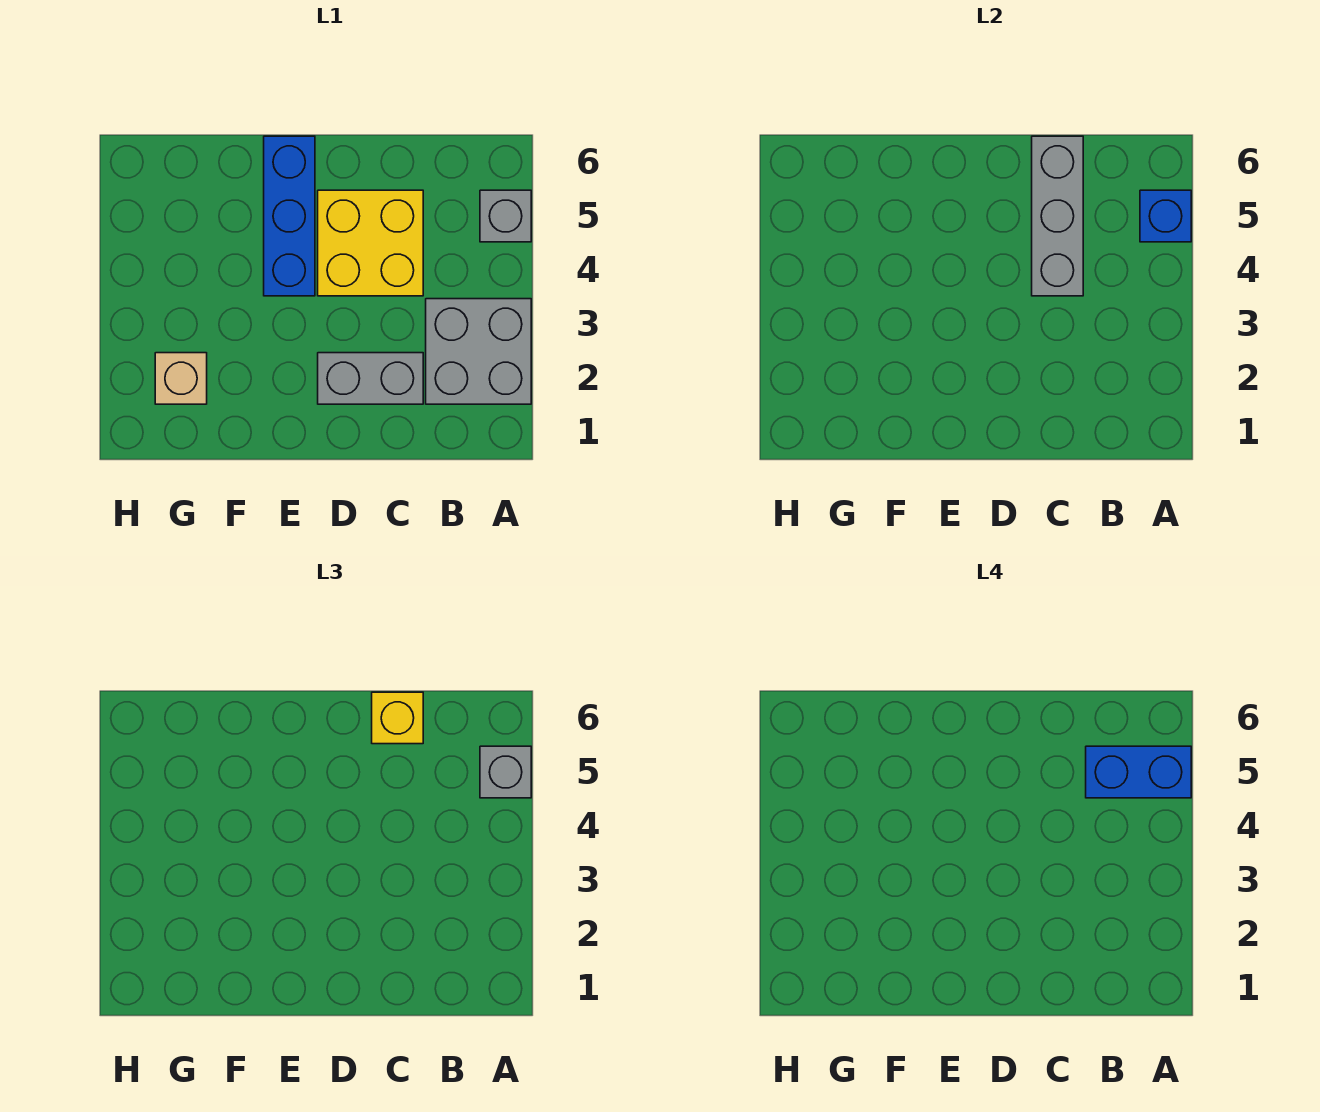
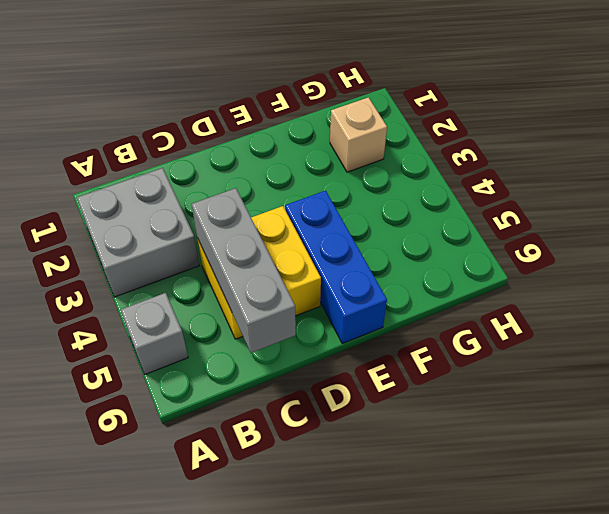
none -> grey brick C2:D2 level 1
none -> blue brick A5 level 2

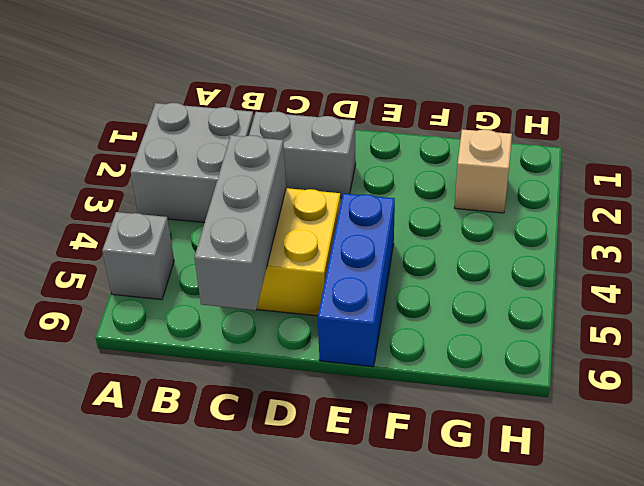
none -> blue brick A5 level 2
none -> grey brick A5 level 3

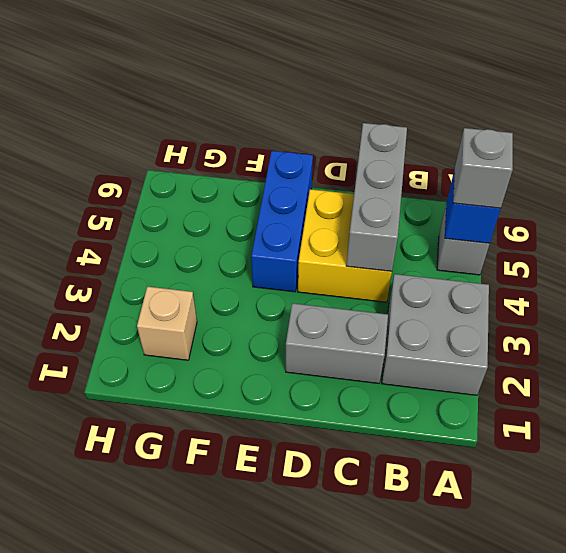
none -> yellow brick C6 level 3
none -> blue brick A5:B5 level 4

